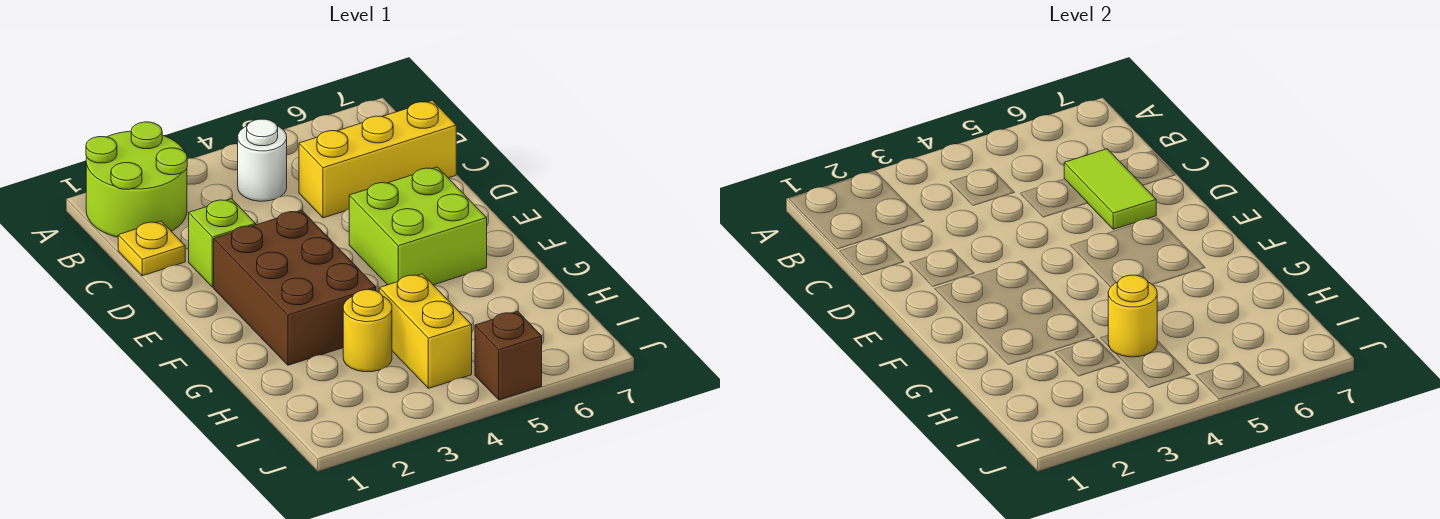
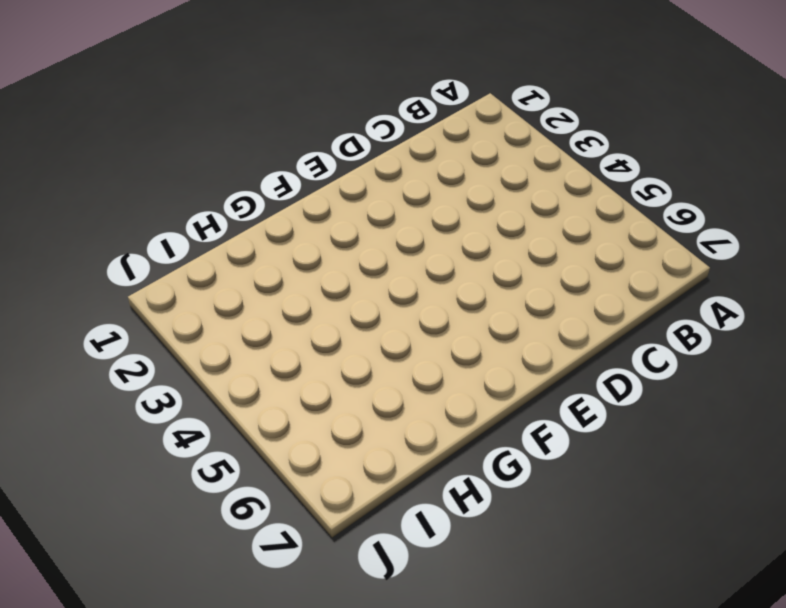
none -> lime round brick A1:B2 level 1
none -> white round brick B4 level 1
none -> yellow plate C1 level 1

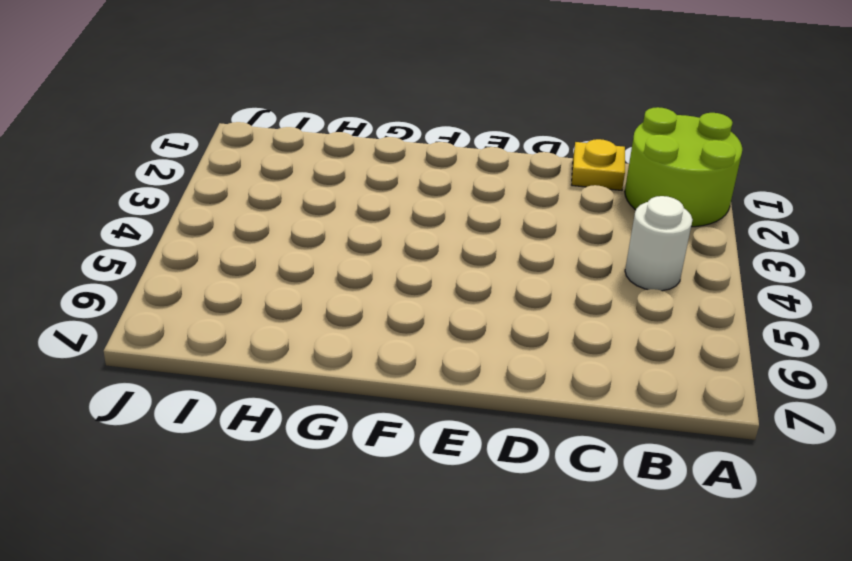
none -> yellow brick C5:C7 level 1
none -> lime brick D2 level 1
none -> brown brick E2:G3 level 1

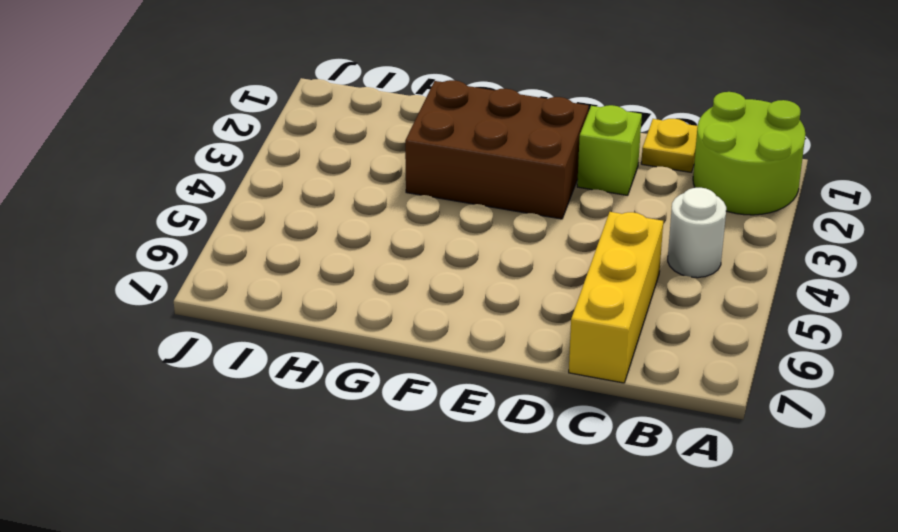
none -> lime brick E5:F6 level 1
none -> yellow round brick H3 level 1
none -> yellow brick H4:I4 level 1

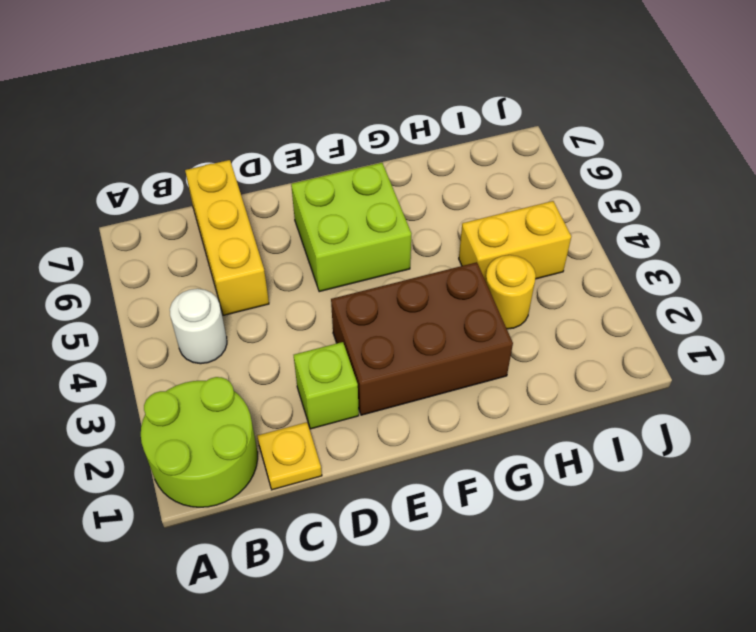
none -> brown brick J5 level 1
none -> lime tile C6:D6 level 2
none -> yellow round brick H4 level 2

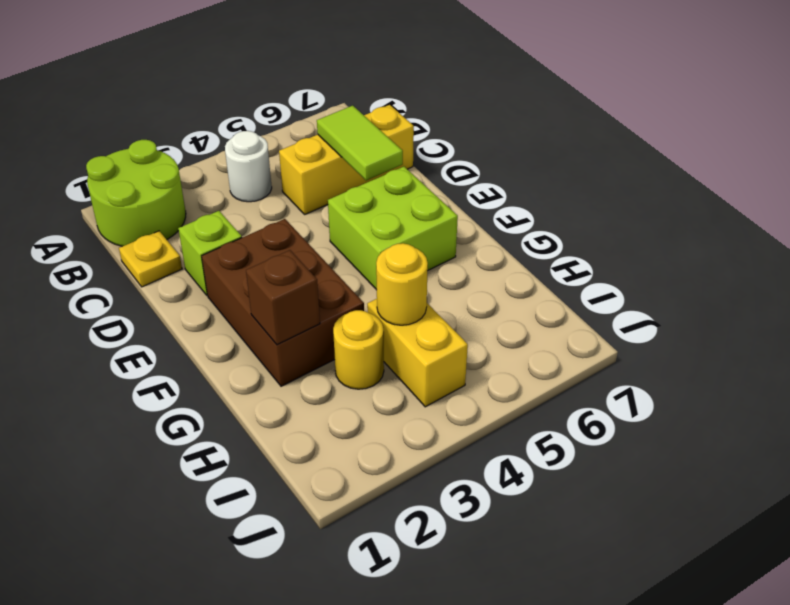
brown brick G2 level 2 -> brown brick J5 level 1

